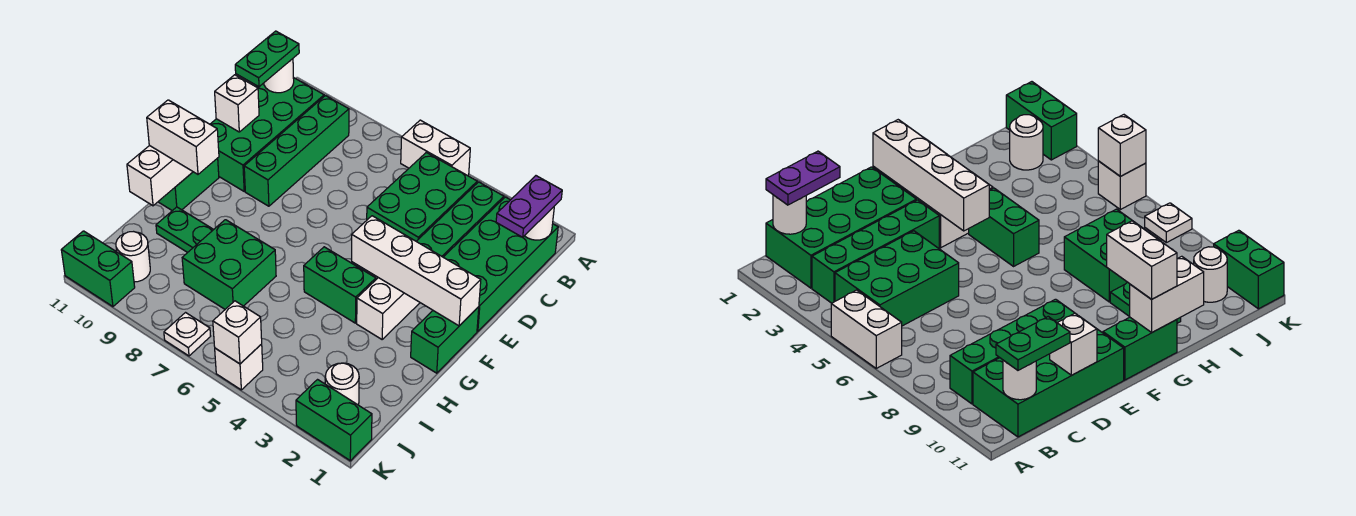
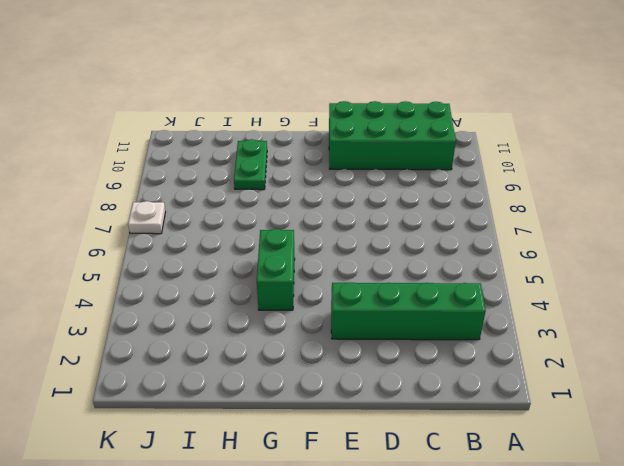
none -> white brick A5:A6 level 1
none -> green brick B1:E2 level 1
none -> green brick B4:D5 level 1

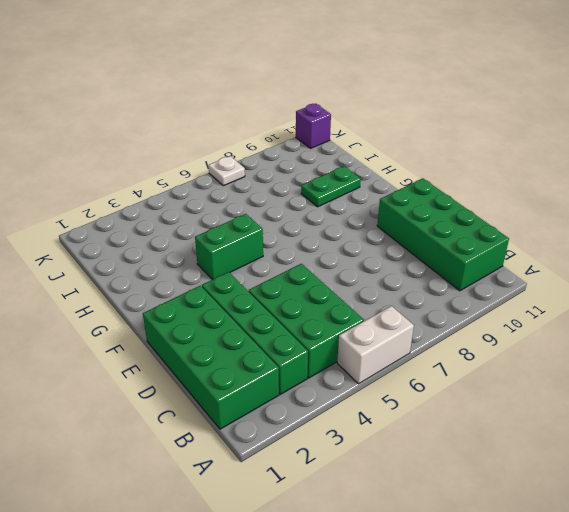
purple brick K11 level 1 -> green brick K10:K11 level 1
none -> green brick B9:E9 level 1
none -> green brick F1:G1 level 1
none -> white brick F3:G3 level 1

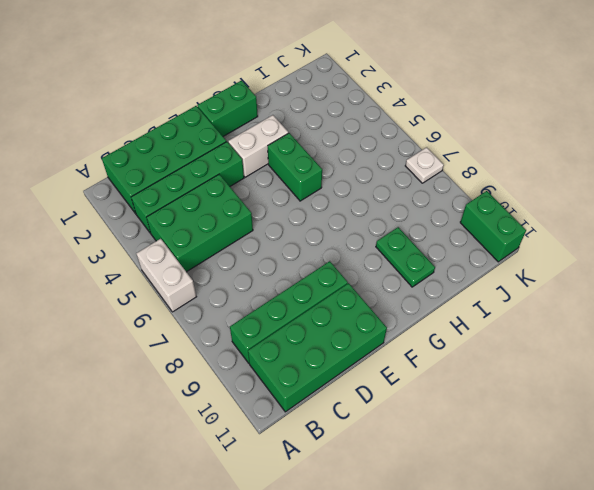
none -> green brick F11:G11 level 1
none -> green brick H7:I8 level 1
none -> white round brick J2 level 1

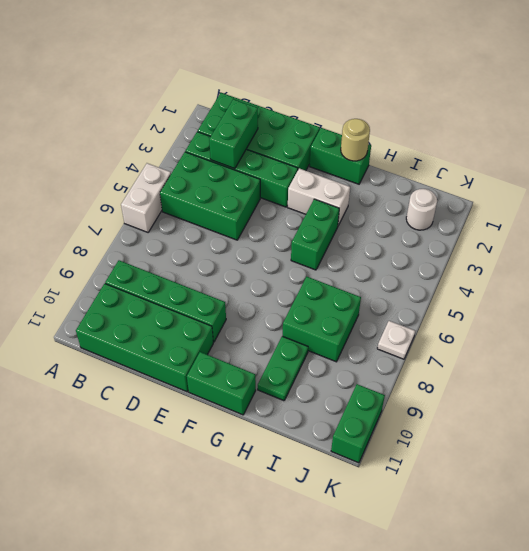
green brick C2:C3 level 2 -> green brick K1:K2 level 1
tan round brick G1 level 2 -> none
none -> white round brick J10 level 1
none -> white brick K5 level 1
none -> white round brick B1 level 2

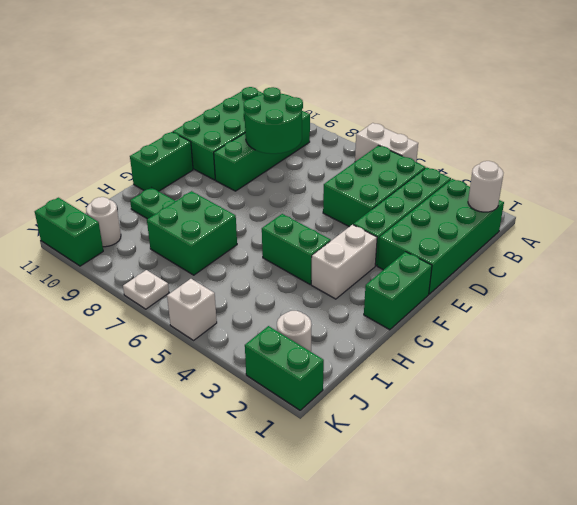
green round brick C8:D9 level 2 -> none
none -> white round brick B11 level 2
none -> white brick D11 level 2
none -> white brick F1:F4 level 2

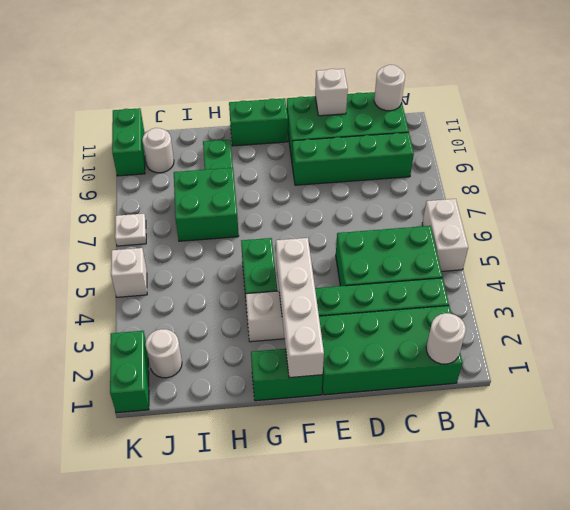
none -> white brick G11:H11 level 2
none -> white brick K5 level 2
none -> purple plate B1:C1 level 3

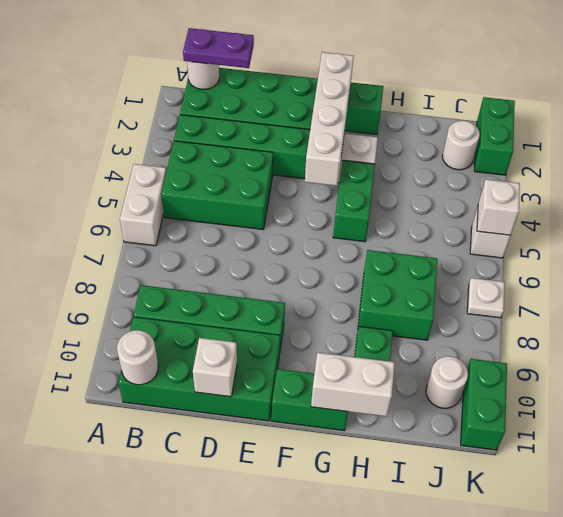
none -> green plate B11:C11 level 3
none -> white brick G10:G11 level 3

